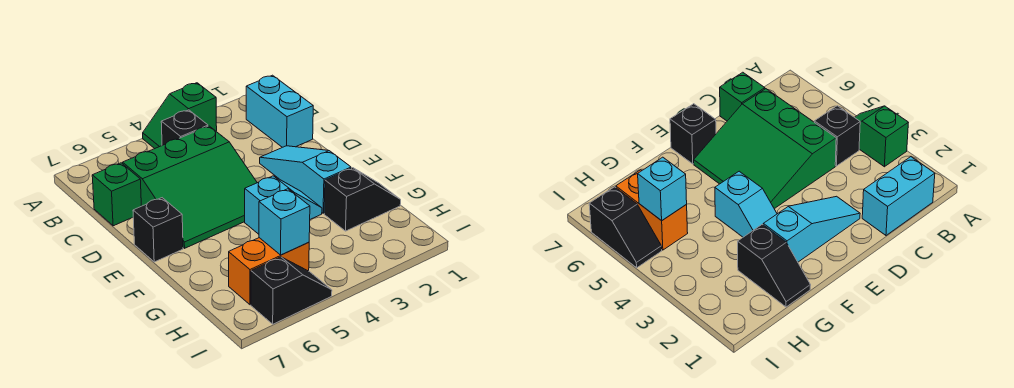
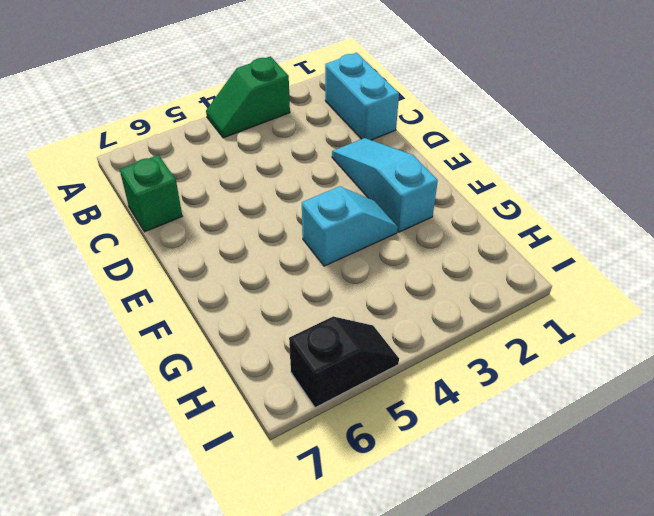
none -> black brick B4 level 1
none -> green slope C4:E6 level 1 top C
none -> black brick E7 level 1

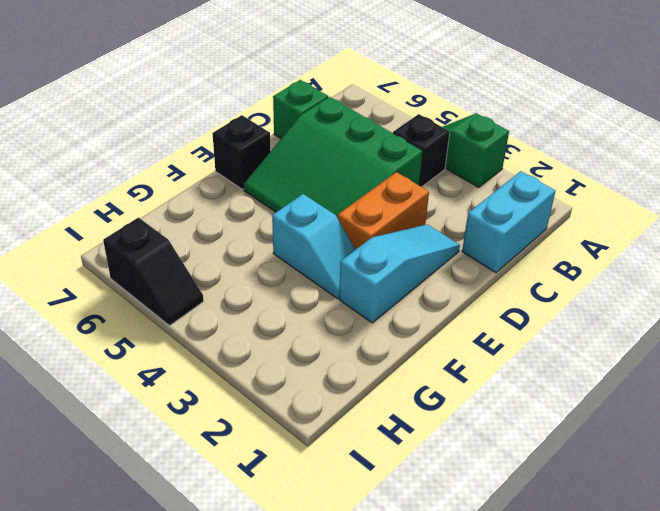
orange brick D3:E3 level 1 -> orange brick H5:H6 level 1
none -> black slope G1:G2 level 1 top 2
none -> cyan brick H5 level 2

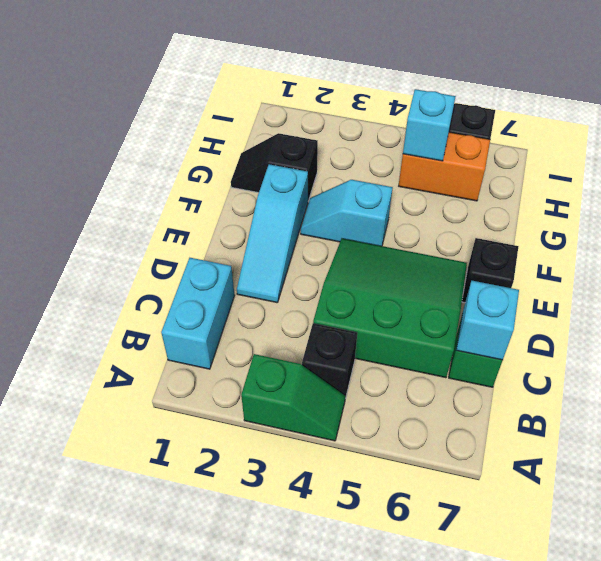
cyan brick C7 level 2 -> none

